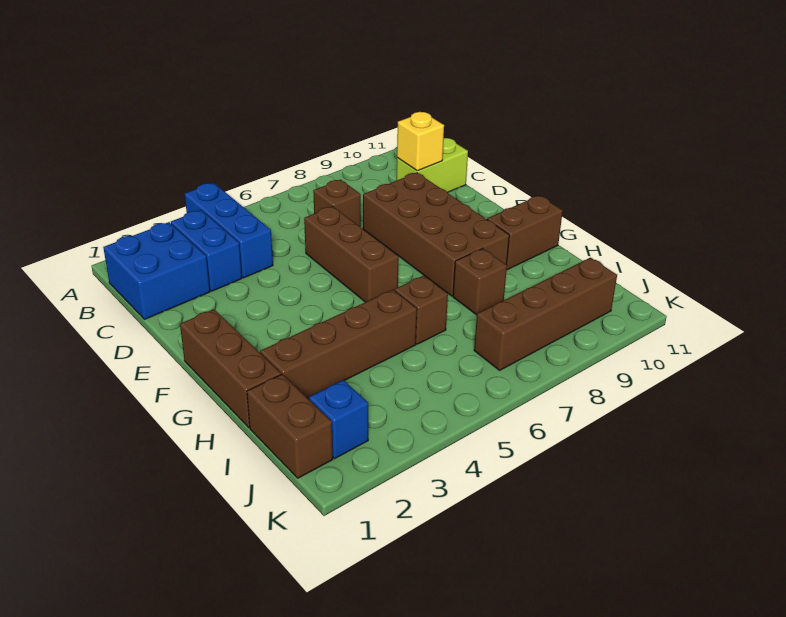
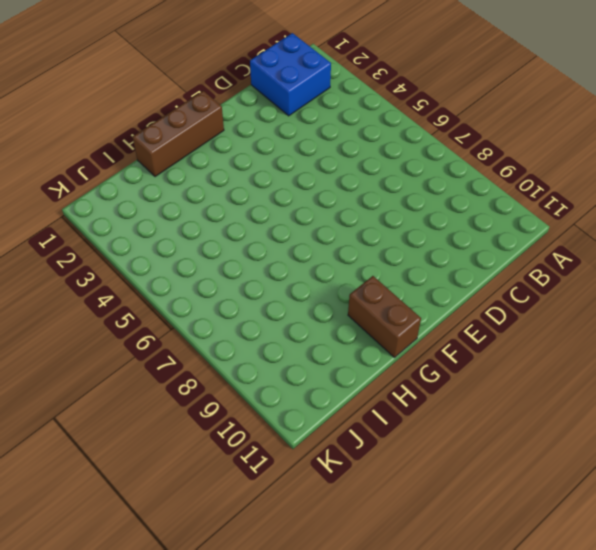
none -> blue brick A4:C4 level 1
none -> blue brick B3:C3 level 1
none -> brown brick C7 level 1

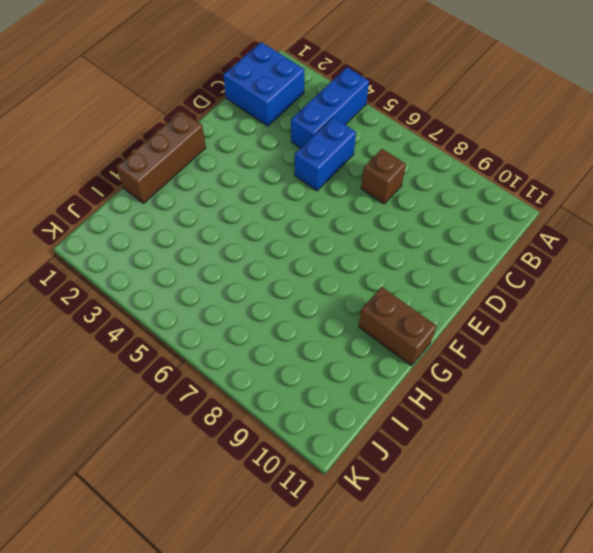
blue brick C5:D5 level 1 -> blue brick B3:C3 level 1
none -> lime brick C10:C11 level 1
none -> brown brick D6:F6 level 1
none -> brown brick D8:G9 level 1

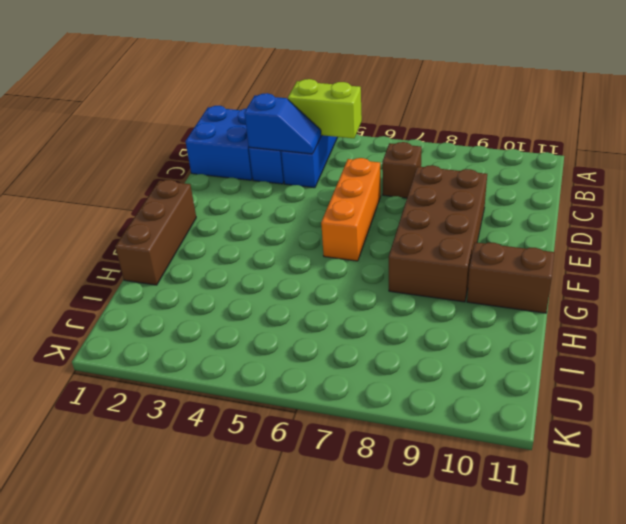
lime brick B4:B5 level 2 -> lime brick C10:C11 level 1
blue slope C3:C4 level 2 top 3 -> none
orange brick D6:F6 level 1 -> brown brick D6:F6 level 1
none -> brown brick H2:H5 level 1
none -> brown brick H6 level 1
none -> brown brick H8 level 1

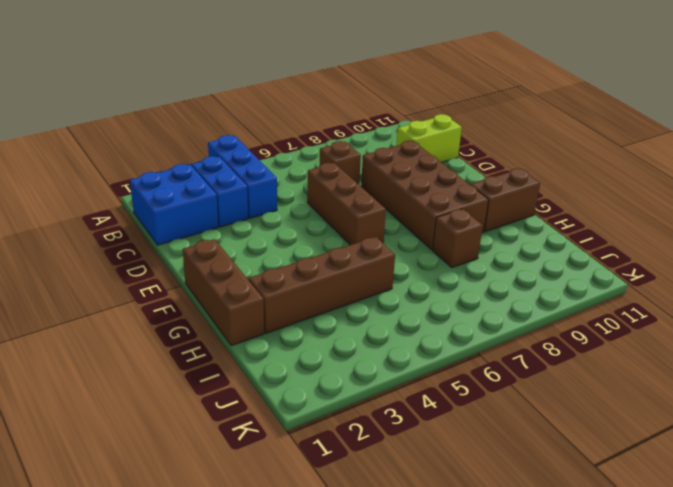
none -> brown brick H6 level 1
none -> brown brick I1:J1 level 1
none -> blue brick J2 level 1

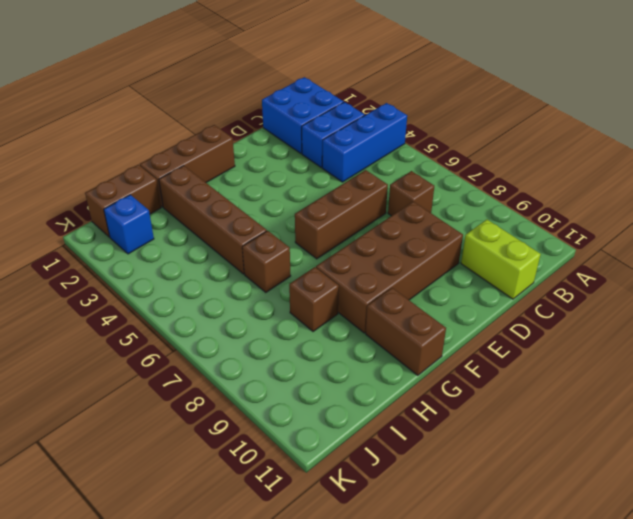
none -> brown brick J7:J10 level 1
none -> yellow brick C10 level 2

